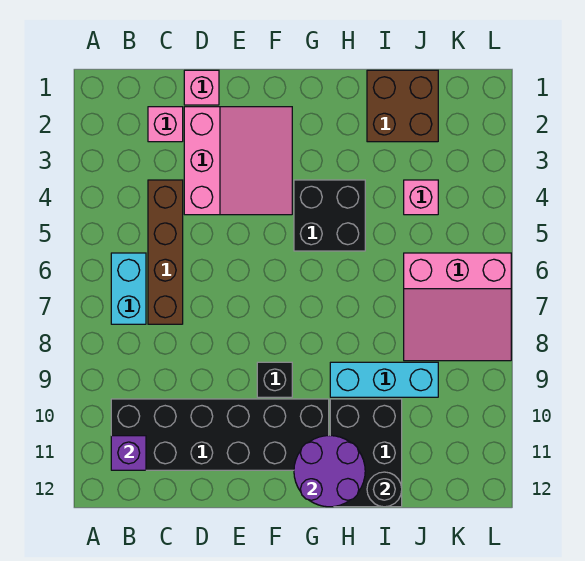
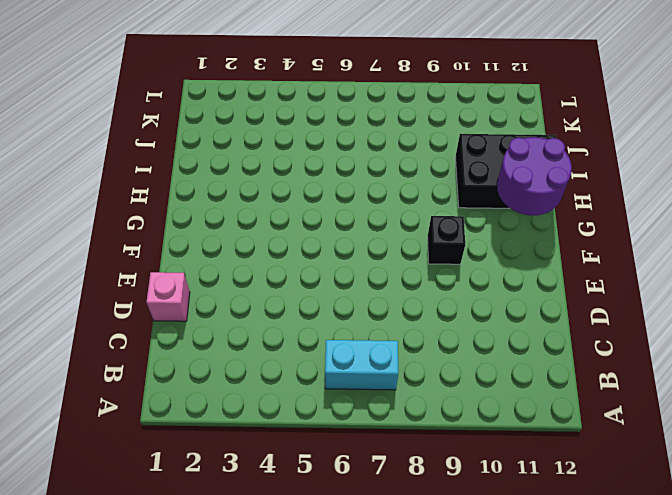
none -> black brick B10:G11 level 1
none -> pink brick C2 level 1
none -> brown brick C4:C7 level 1

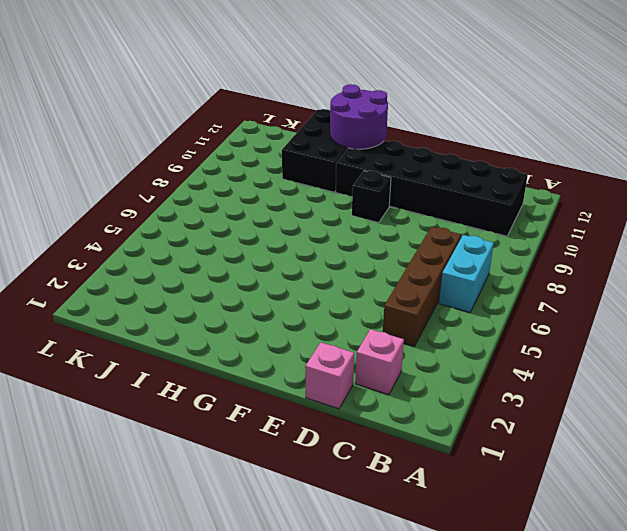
none -> pink slope D2:F4 level 1 top D
none -> black brick G4:H5 level 1
none -> cyan brick H9:J9 level 1

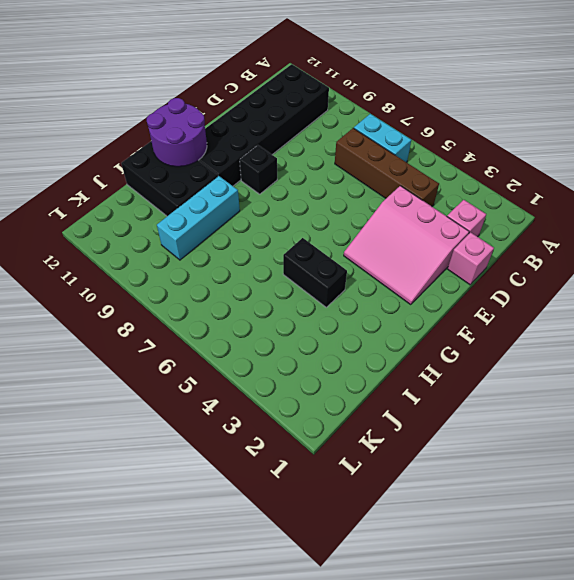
black brick H4:H5 level 1 -> black brick G4:H5 level 1
none -> brown brick I1:J2 level 1
none -> pink brick J4 level 1
none -> pink slope J6:L8 level 1 top 6

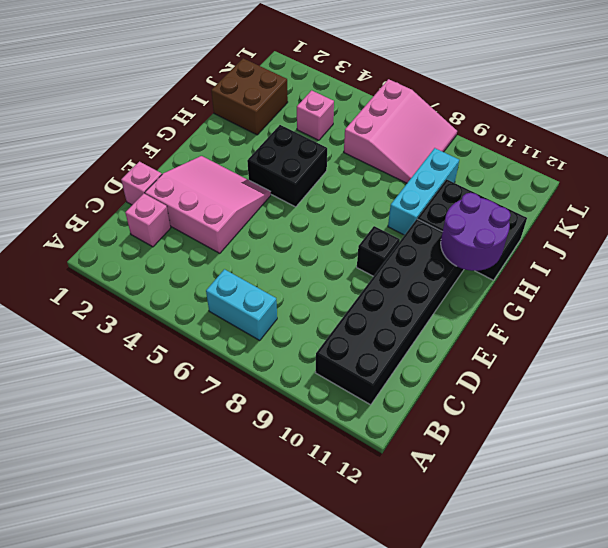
none -> brown brick C4:C7 level 1
none -> purple brick B11 level 2
none -> black round brick I12 level 2

